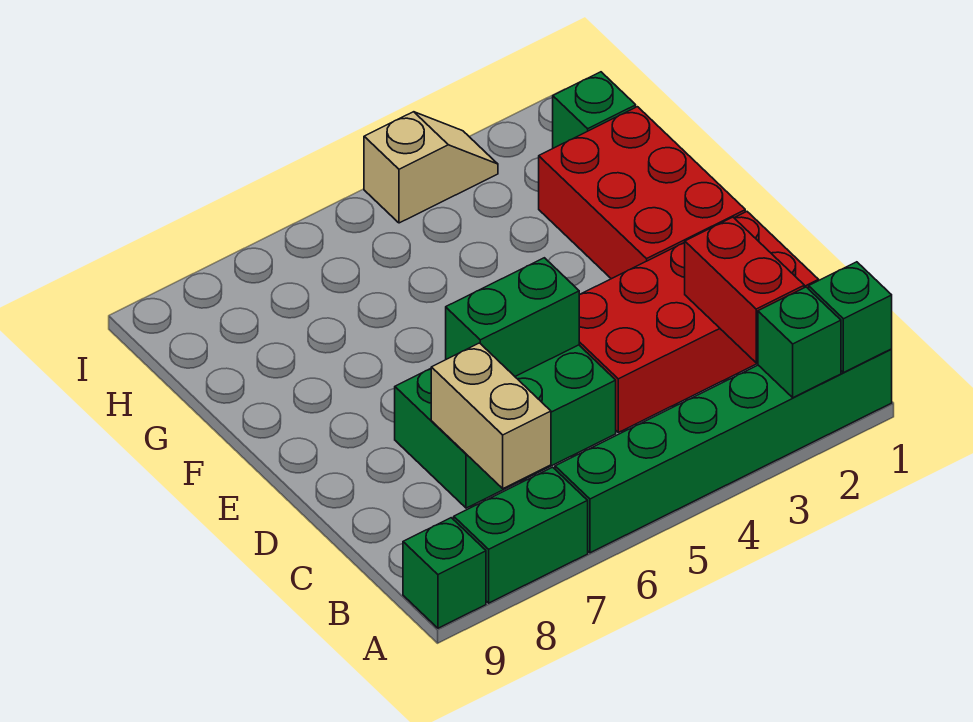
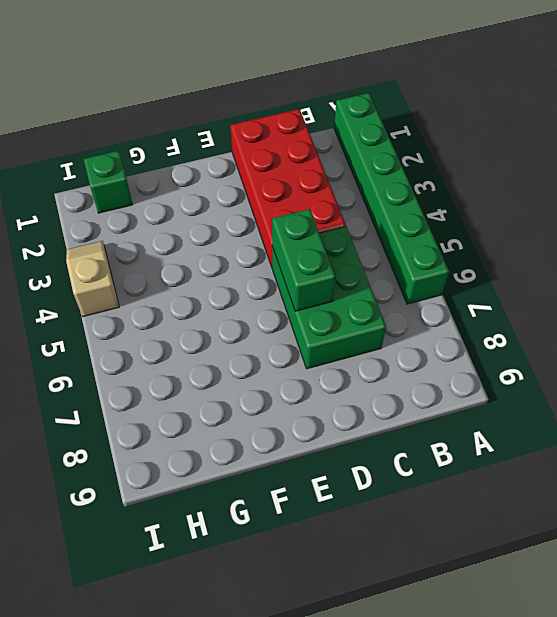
none -> green brick A7:A8 level 1
none -> green brick A9 level 1
none -> red brick E1:G2 level 1

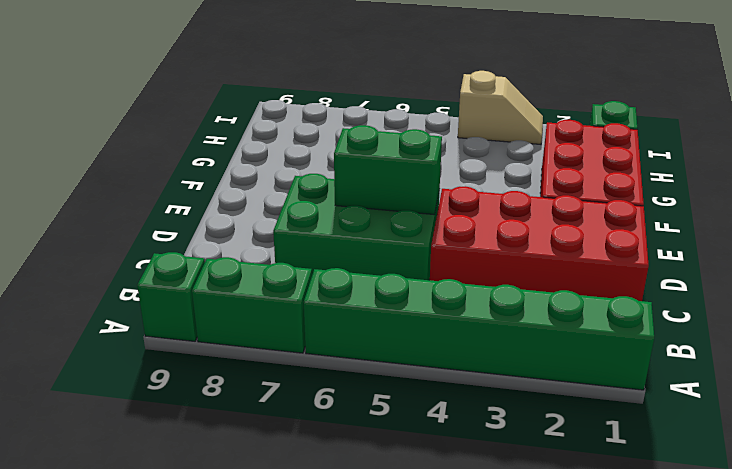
none -> green brick A1 level 2
none -> green brick A2 level 2
none -> red brick B2:C2 level 2

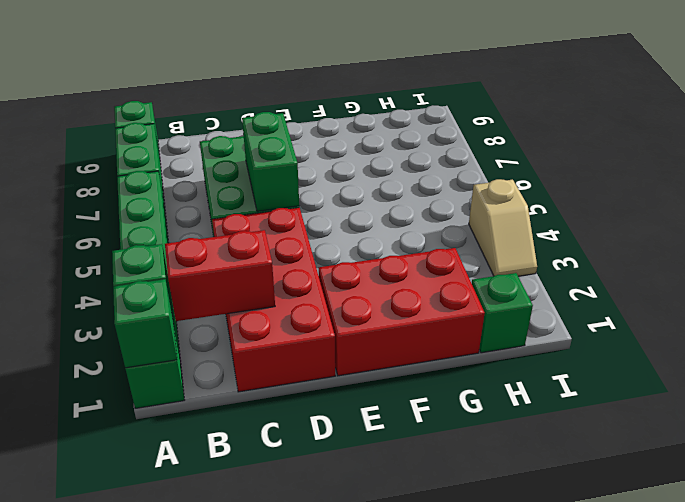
none -> tan brick B7:C7 level 2

